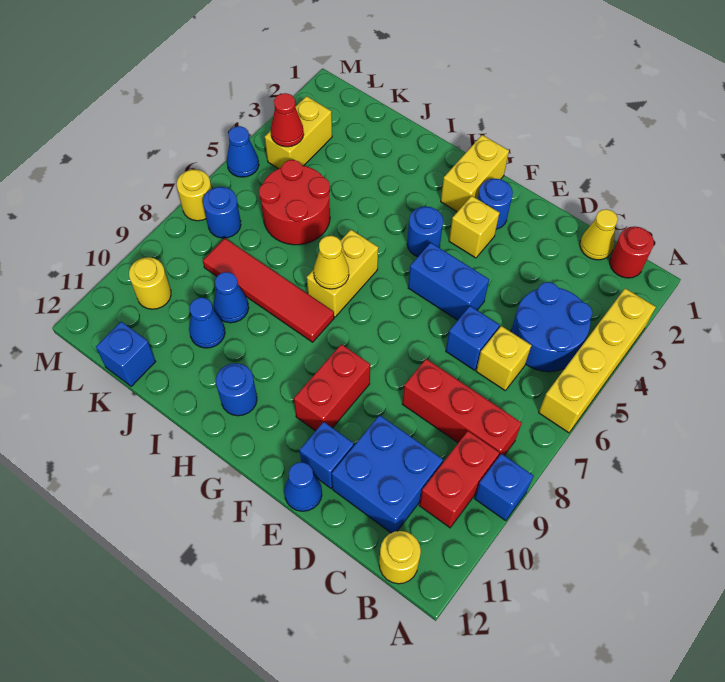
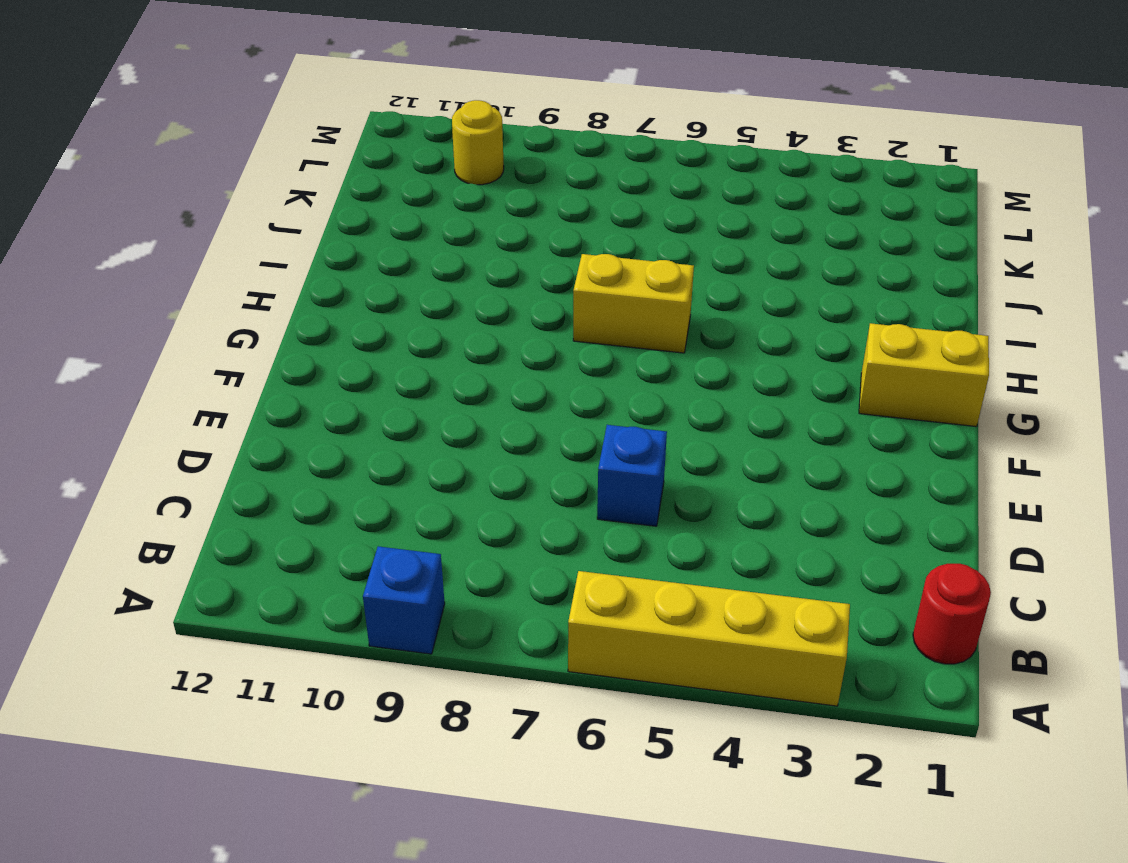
none -> blue round brick B4:C5 level 1
none -> red brick B8:D8 level 1
none -> red brick B9:B10 level 1
none -> yellow round brick B12 level 1

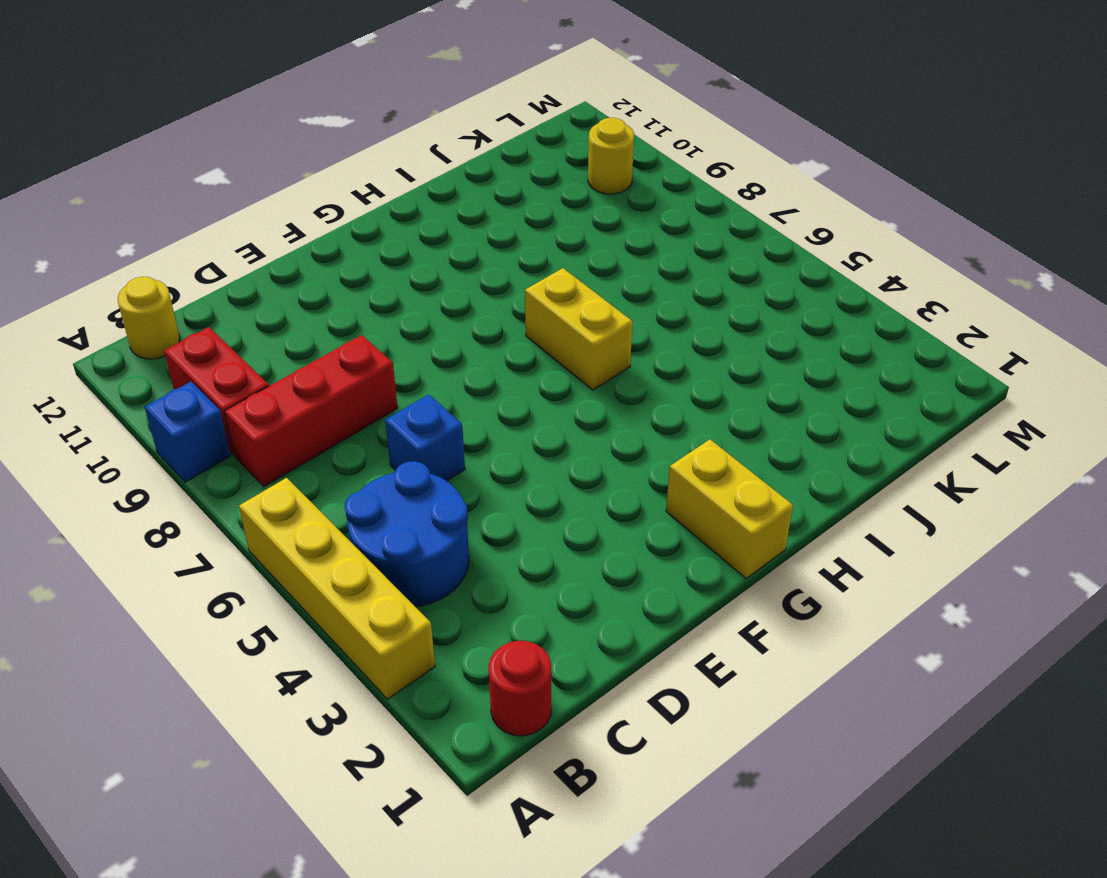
none -> yellow cone C1 level 1
none -> yellow brick C6 level 1
none -> blue brick C10:D11 level 1
none -> blue brick E5:F5 level 1

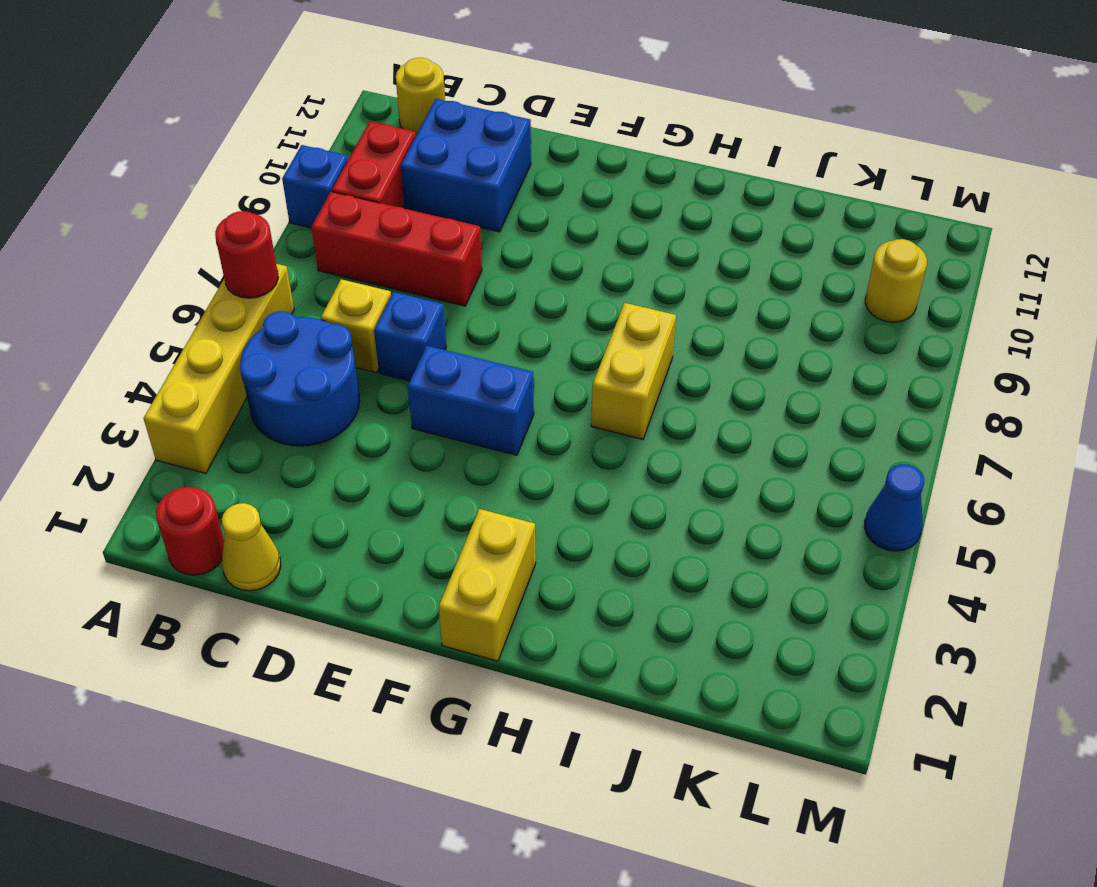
red round brick A6 level 2 -> none
none -> blue brick E11 level 1
none -> blue cone E12 level 1
none -> blue round brick F2 level 1
none -> yellow brick F3 level 1

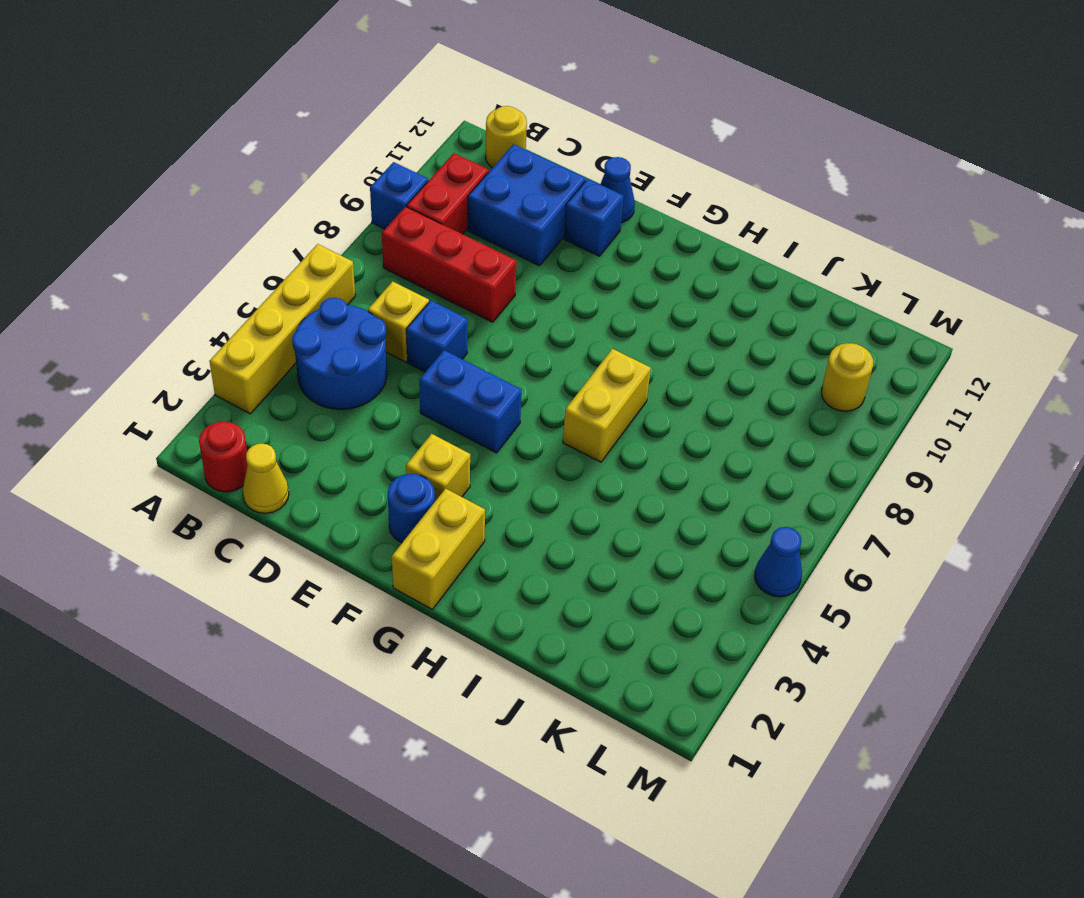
none -> red brick F9:F10 level 1
none -> blue round brick G4 level 1
none -> red tile H8:K8 level 1
none -> blue round brick H11 level 1

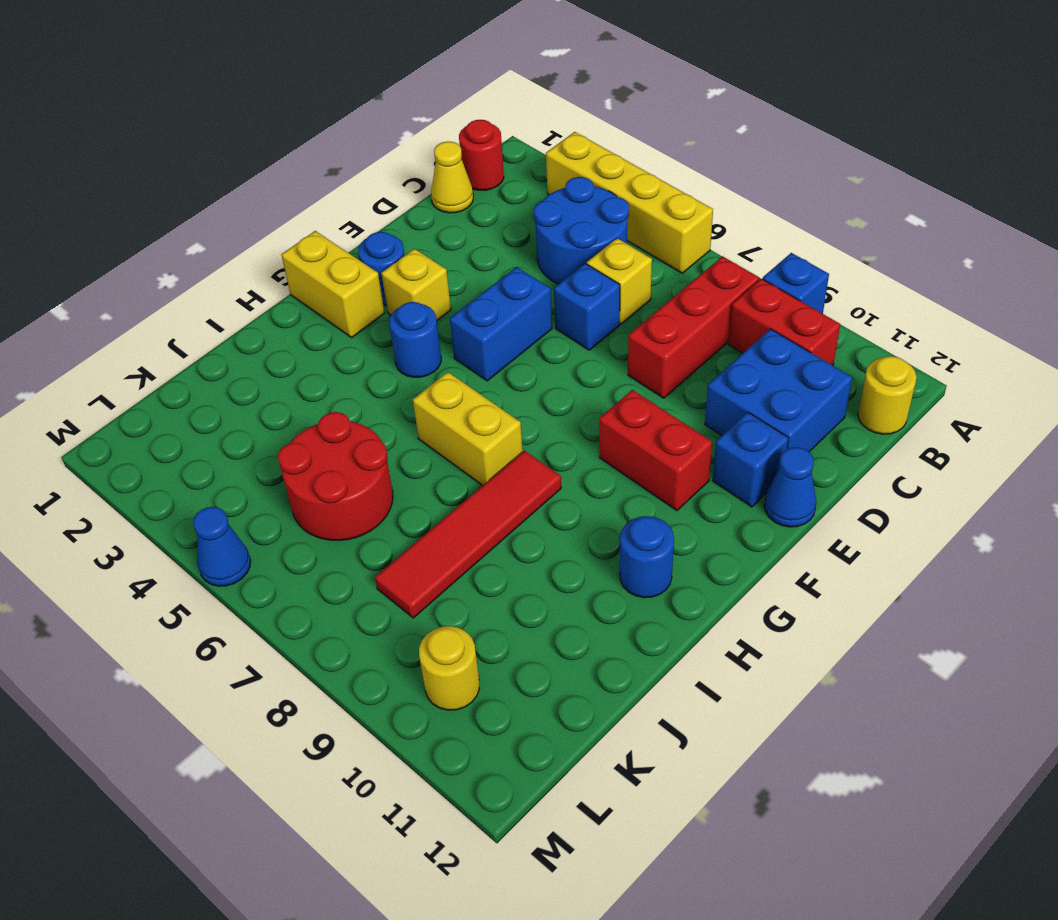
none -> blue cone J9 level 1
none -> blue cone J10 level 1
none -> blue brick K12 level 1
none -> yellow brick L3:L4 level 1

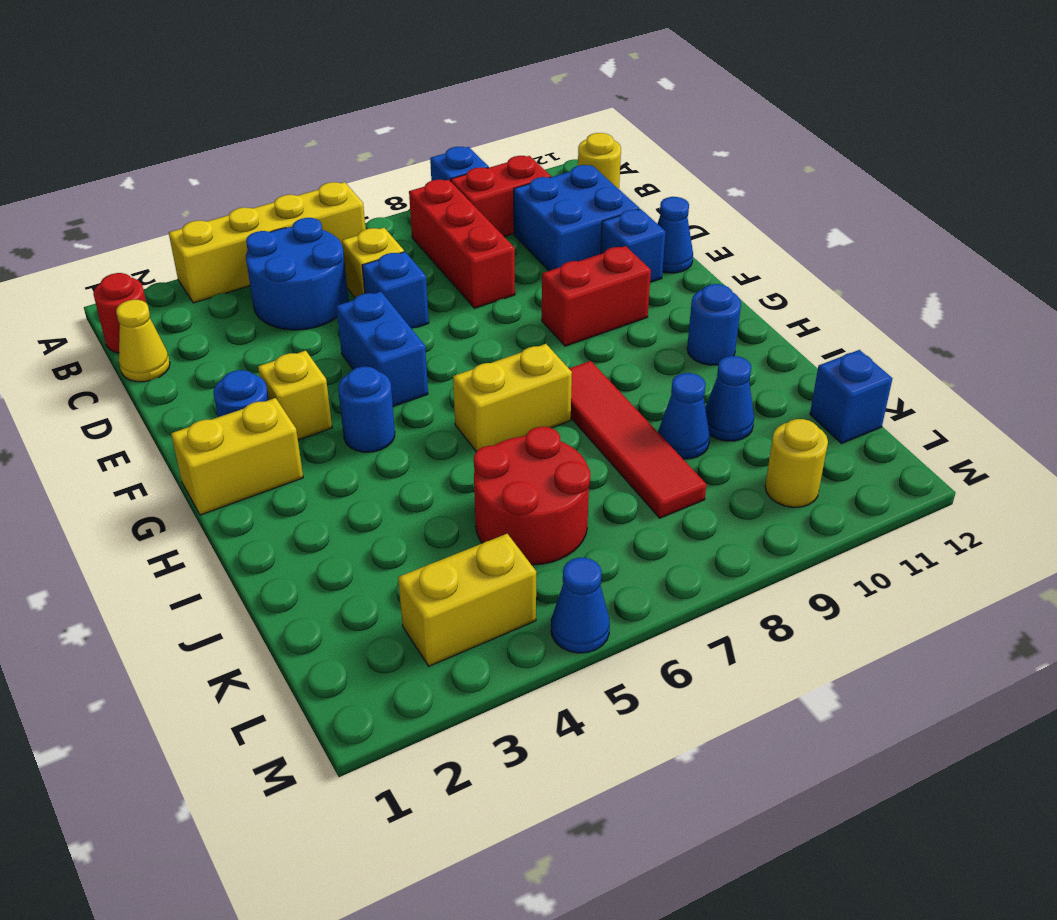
none -> blue round brick L7 level 1
none -> yellow round brick M7 level 1
none -> yellow cone H7 level 2
none -> red cone L4 level 2

